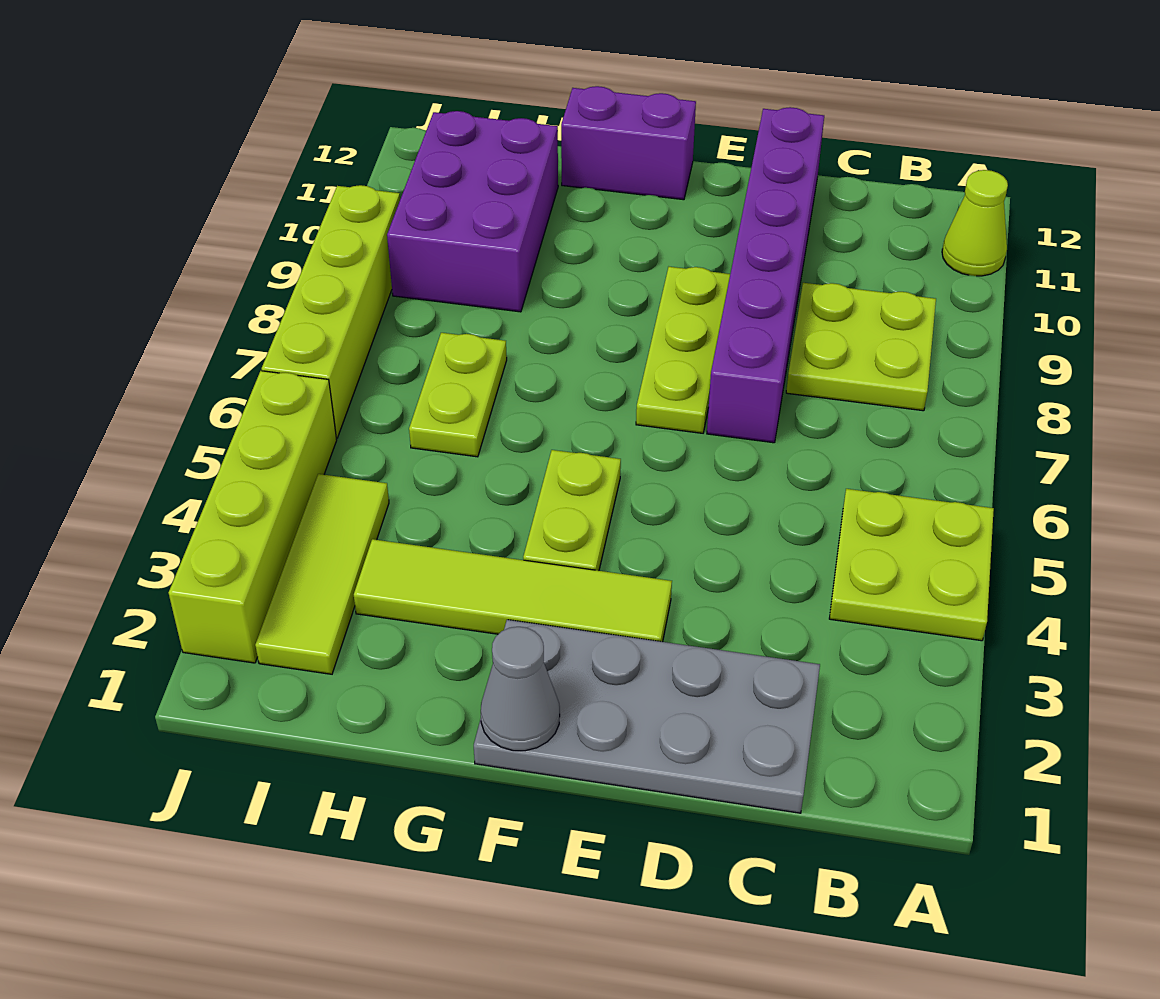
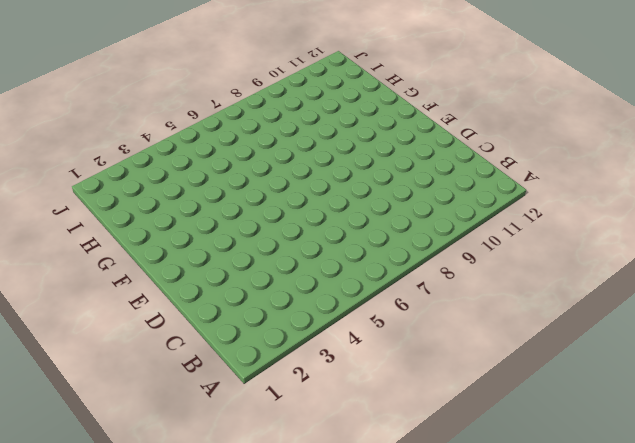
none -> lime plate A4:B5 level 1
none -> lime cone A11 level 1
none -> lime plate B8:C9 level 1

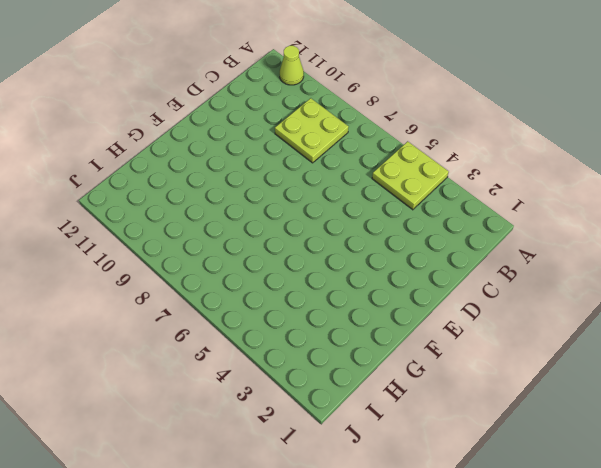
none -> grey plate C1:F2 level 1
none -> purple brick D7:D12 level 1
none -> lime tile E3:H3 level 1

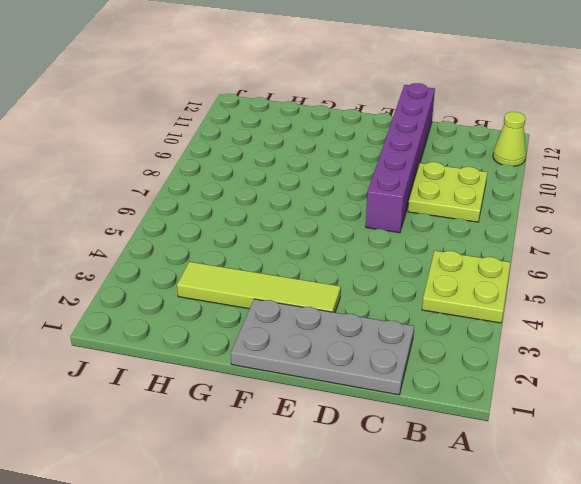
none -> lime plate E7:E9 level 1
none -> lime plate F4:F5 level 1
none -> purple brick F12:G12 level 1

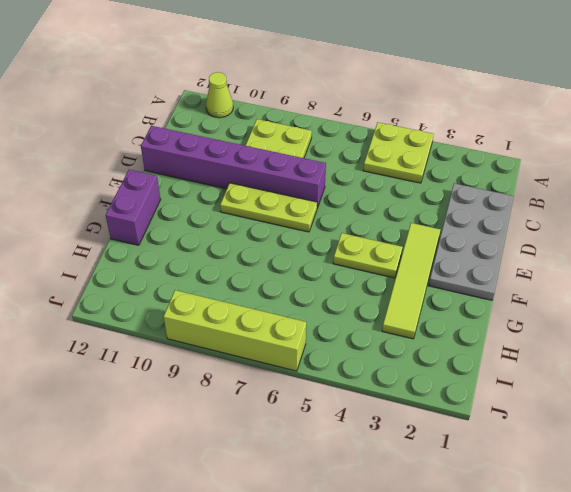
none -> lime plate H6:H7 level 1
none -> purple brick H9:I11 level 1
none -> lime tile I2:I4 level 1

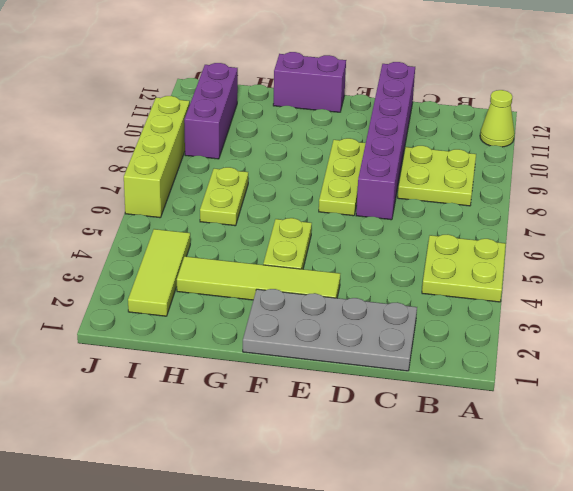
purple brick I9:I11 level 1 -> purple brick H9:I11 level 1
none -> lime brick J2:J5 level 1
none -> grey cone F1 level 2

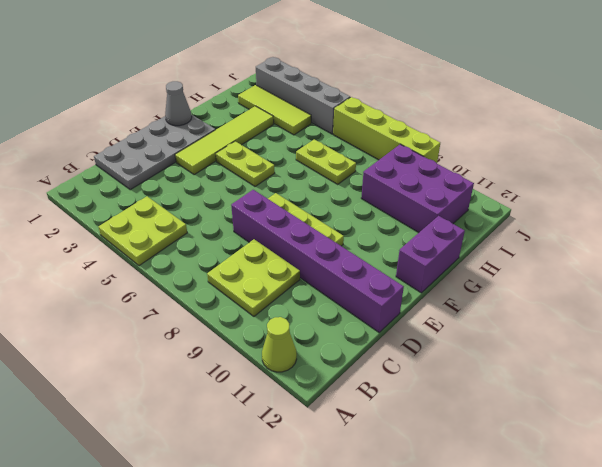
grey brick J2:J5 level 1 -> lime brick J2:J5 level 1

